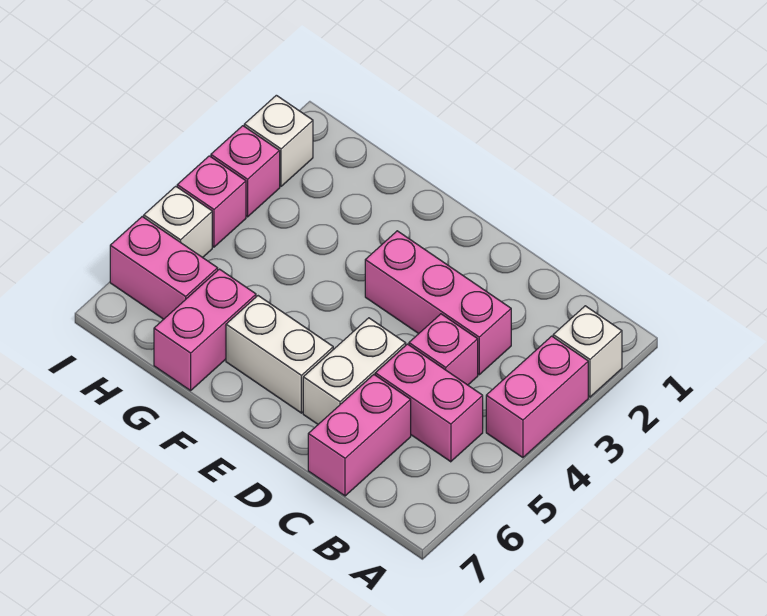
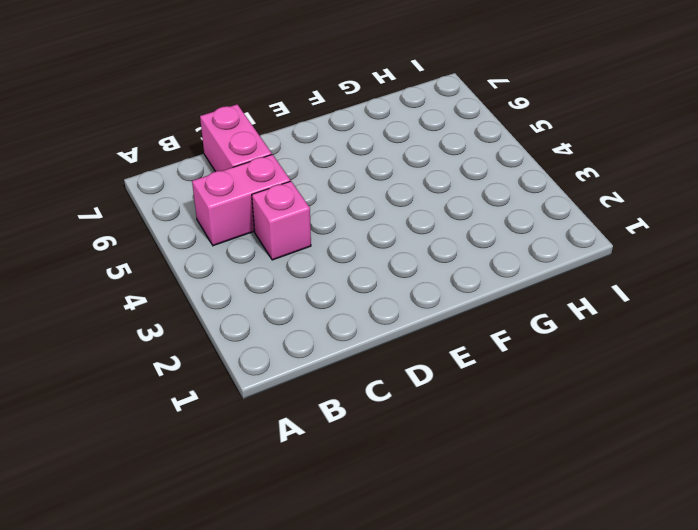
none -> white brick A2 level 1
none -> pink brick A3:A4 level 1
none -> pink brick C3:E3 level 1

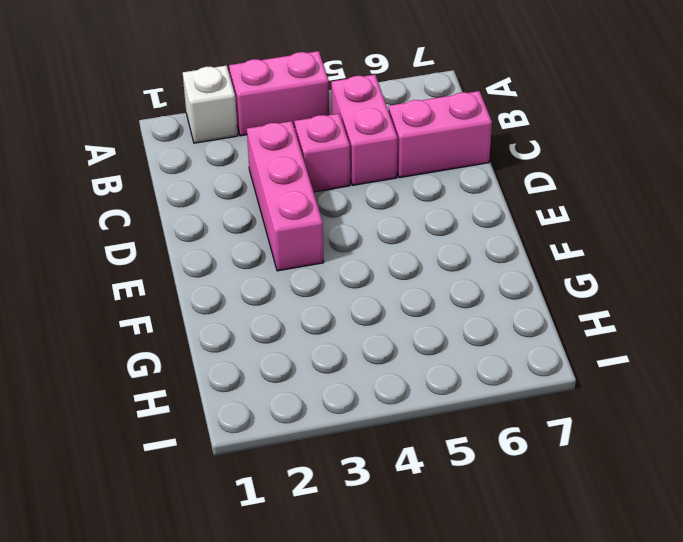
none -> white brick D5:D6 level 1
none -> white brick E6:F6 level 1
none -> pink brick G6:G7 level 1

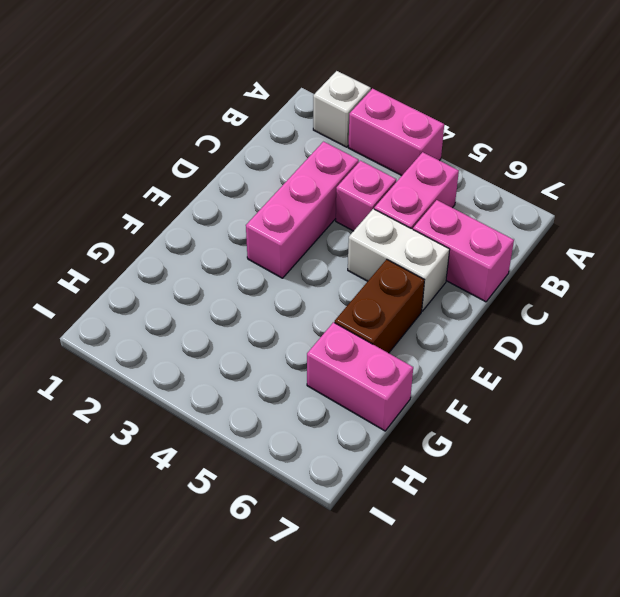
brown brick E6:F6 level 1 -> white brick E6:F6 level 1
none -> pink brick H6:I6 level 1
none -> white brick I2 level 1
none -> pink brick I3 level 1

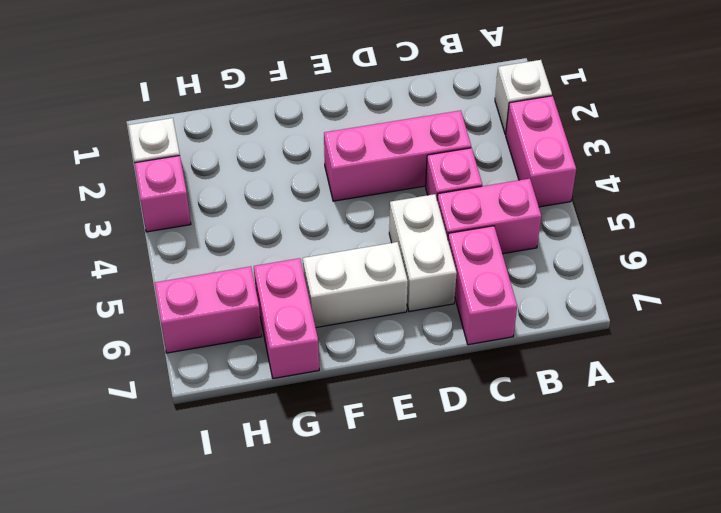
none -> pink brick I4 level 1
none -> white brick I5 level 1

